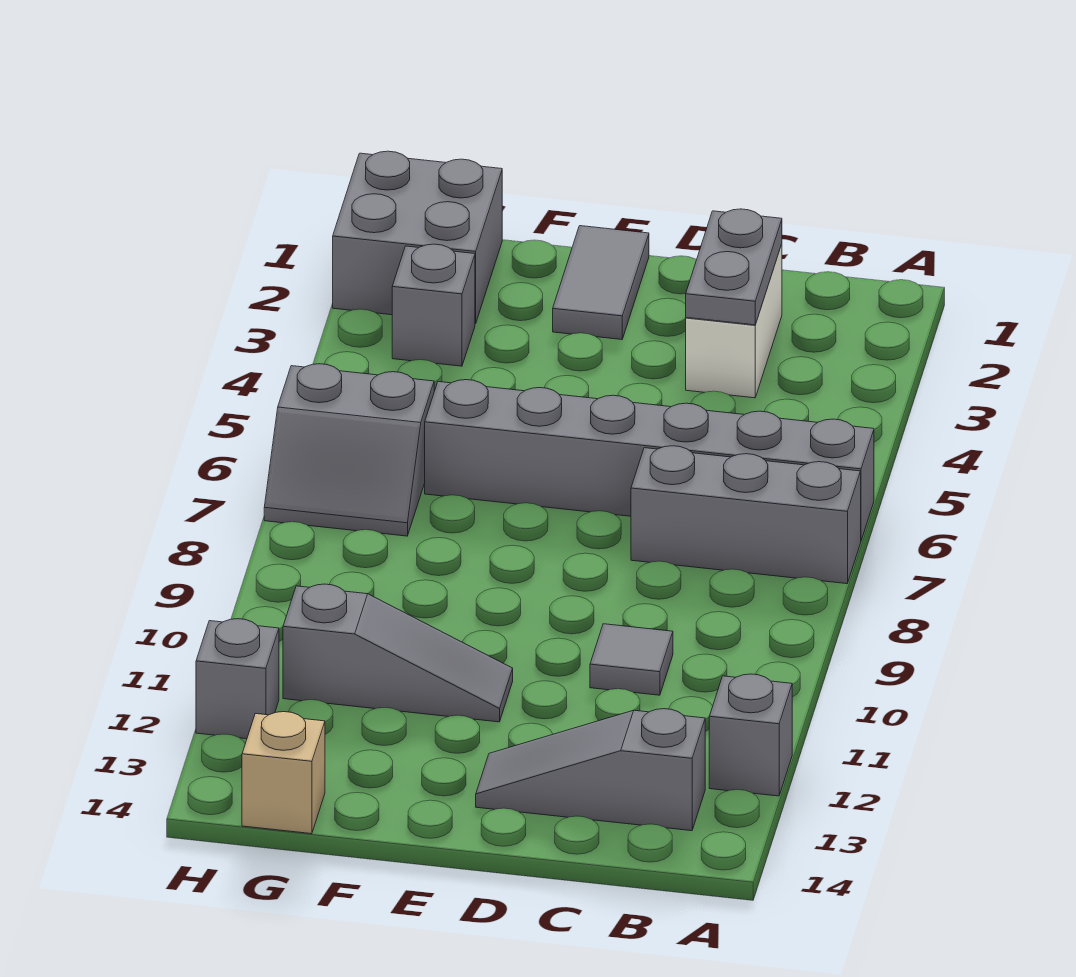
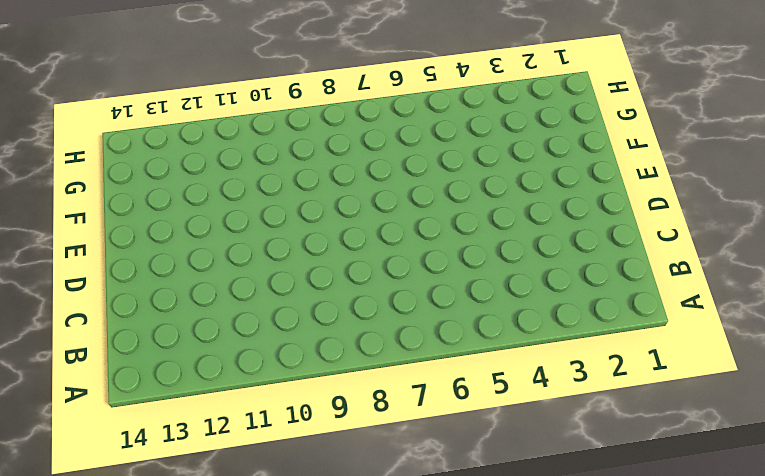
none -> grey brick A6:F6 level 1
none -> grey brick A7:C7 level 1
none -> grey brick A12 level 1

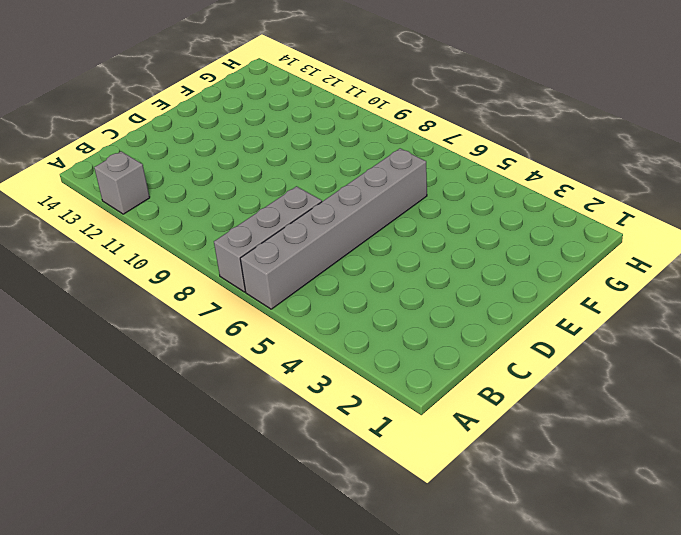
none -> grey slope B13:D13 level 1 top B
none -> white brick C2:C3 level 1
none -> grey tile C10 level 1

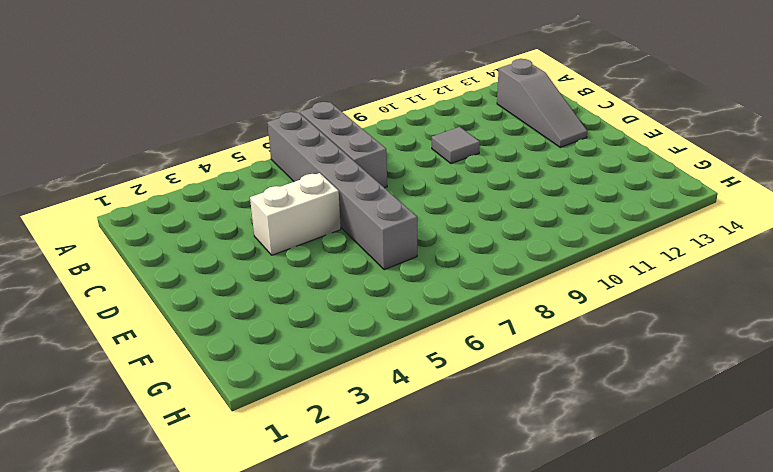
white brick D4:D5 level 1 -> white brick C2:C3 level 1
none -> grey brick A12 level 1
none -> grey tile E1:E2 level 1
none -> grey slope E11:G11 level 1 top G

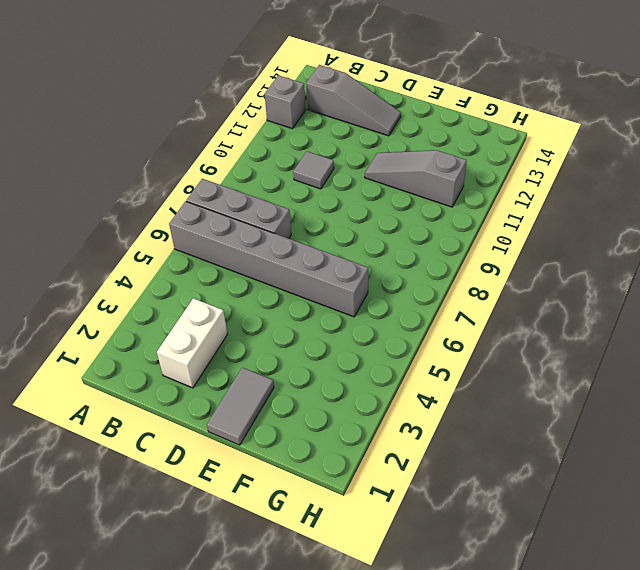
none -> grey brick G1:H2 level 1
none -> grey brick G3 level 1
none -> grey slope G6:H7 level 1 top 6

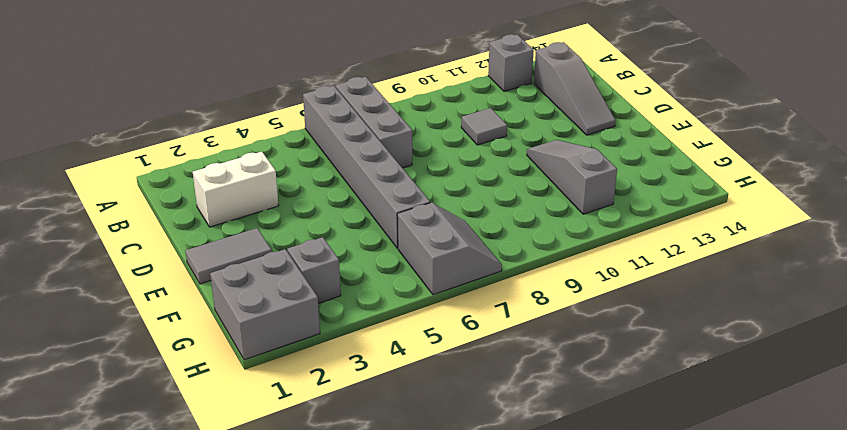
none -> tan brick G14 level 1
none -> grey brick H12 level 1
none -> grey plate C2:C3 level 2

